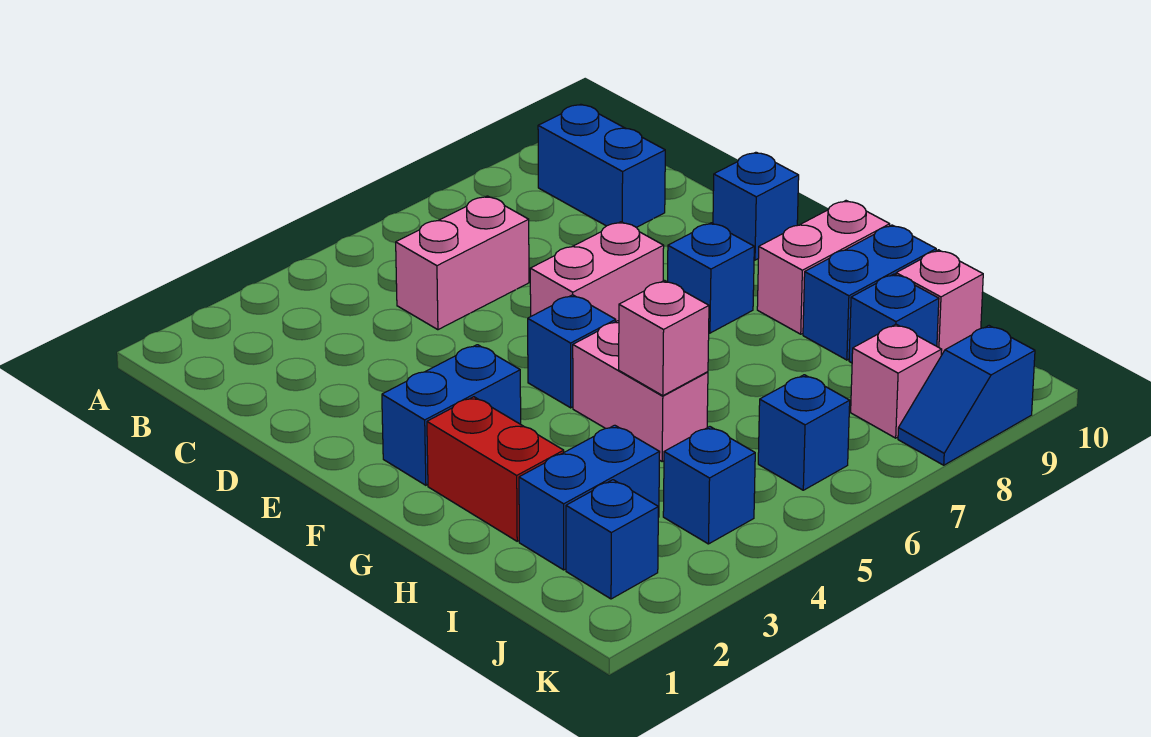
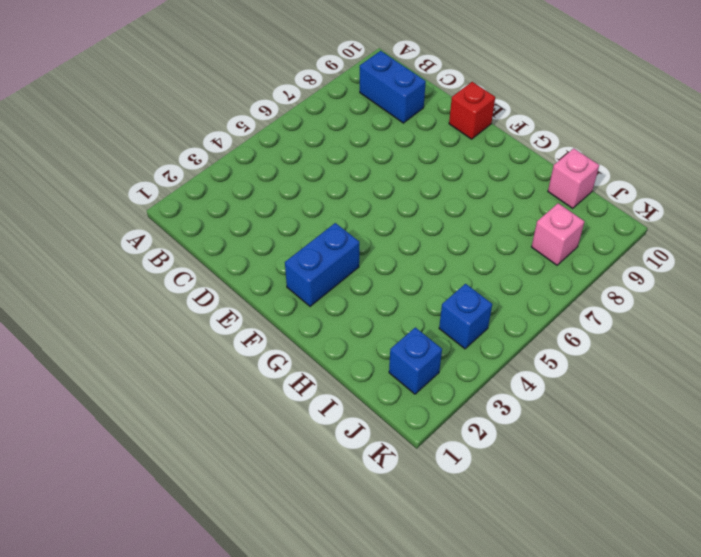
red brick E10 level 1 -> blue brick E10 level 1
none -> pink brick C5:C6 level 1
none -> pink brick E6:E7 level 1
none -> blue brick F5 level 1

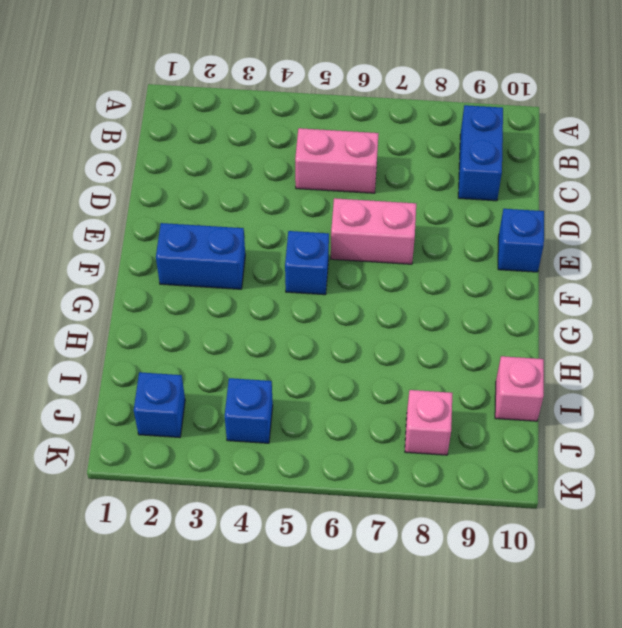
none -> blue brick F8 level 1
none -> red brick G2:H2 level 1
none -> pink brick G5:H5 level 1

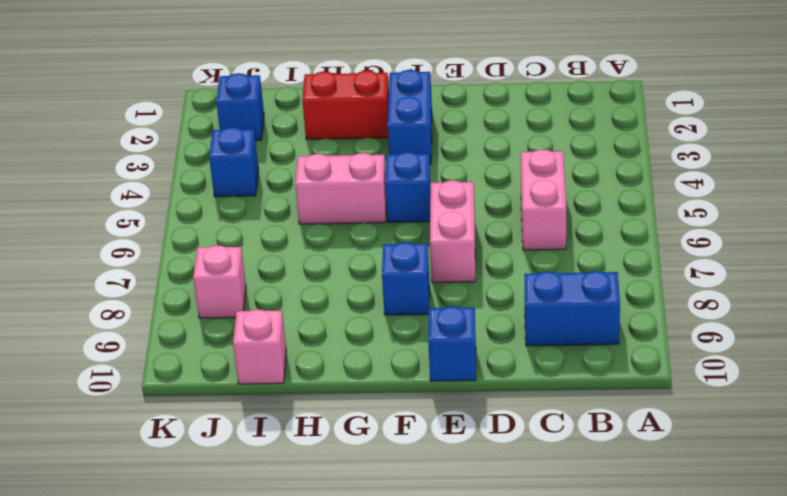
none -> pink brick G9:G10 level 1
none -> blue brick H9:H10 level 1
none -> blue brick I2:I3 level 1

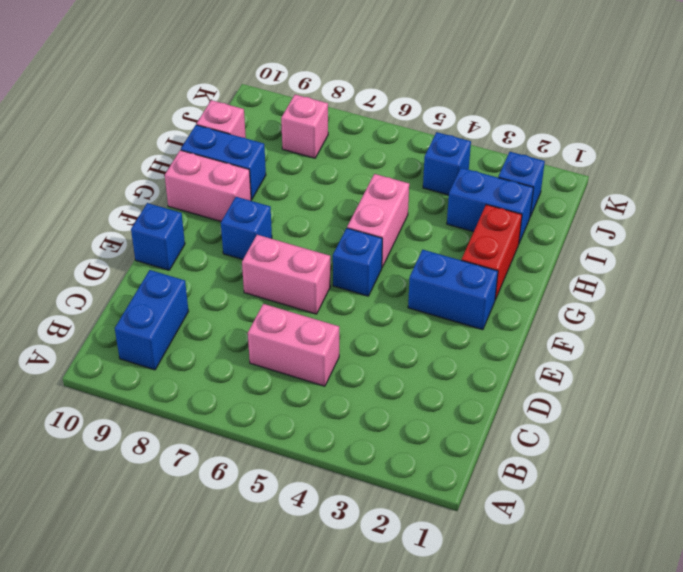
none -> blue brick I9 level 1
none -> blue brick J6 level 1
none -> blue slope K8:K9 level 1 top 9

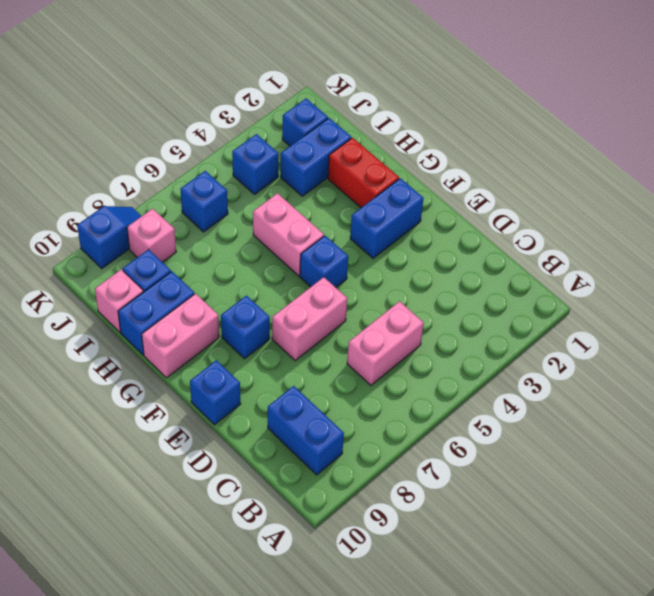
none -> pink brick H5 level 2

